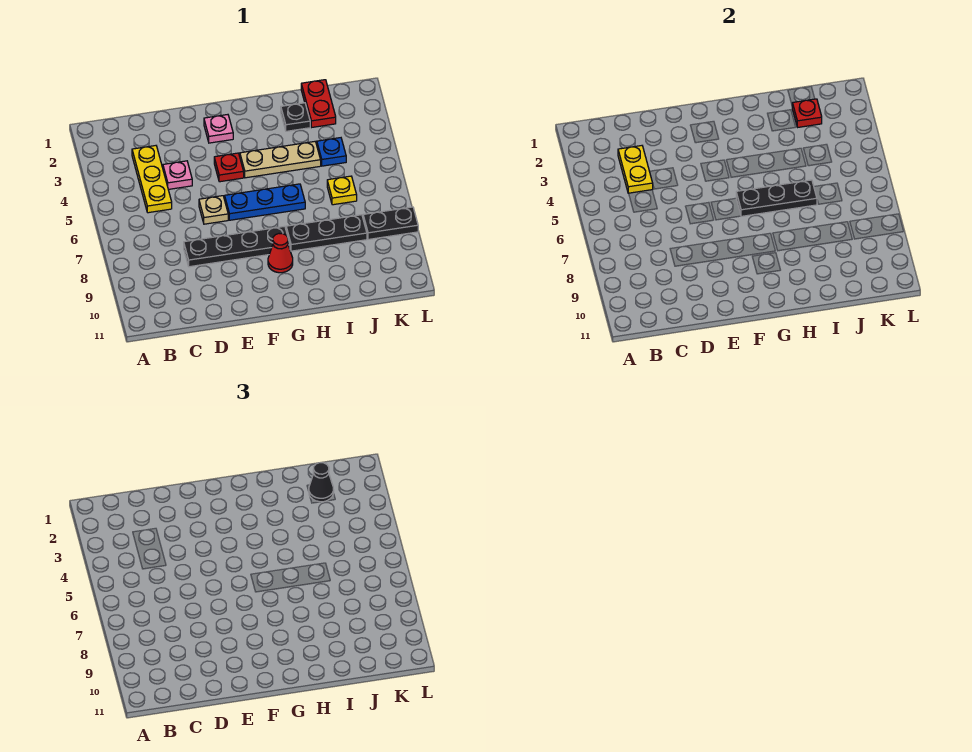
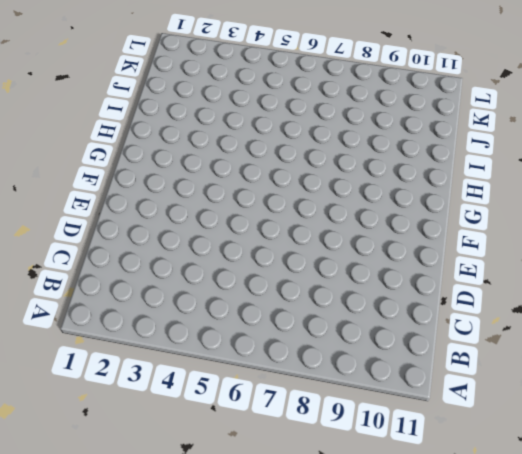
none -> yellow plate C3:C5 level 1
none -> pink plate D4 level 1
none -> black plate D8:G8 level 1

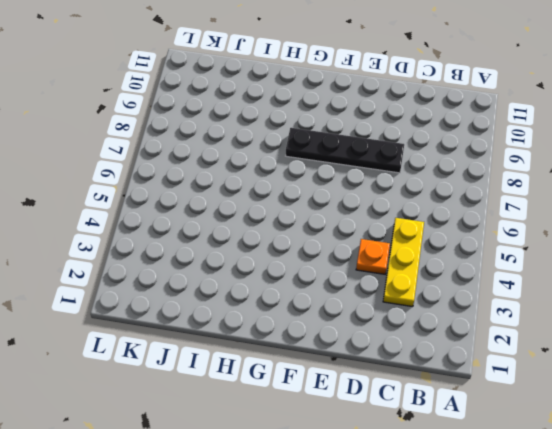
orange plate D4 level 1 -> pink plate D4 level 1
none -> tan plate E6 level 1
none -> pink plate F2 level 1
none -> red plate F4 level 1

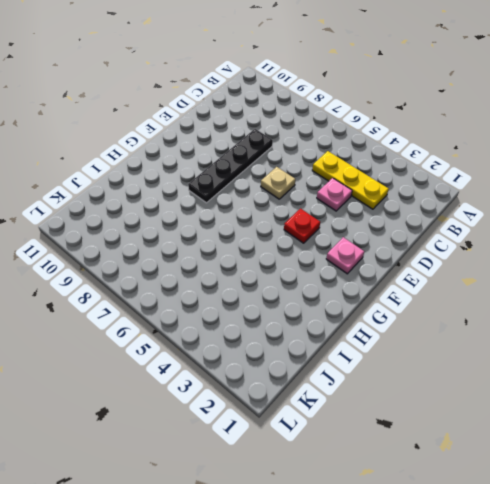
none -> blue plate F6:H6 level 1
none -> tan plate G4:I4 level 1
none -> red cone G9 level 1

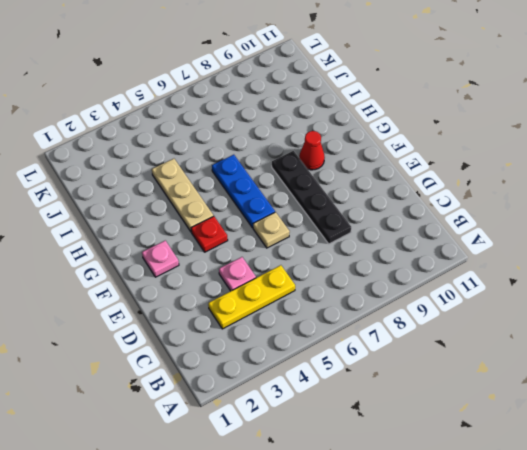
none -> black plate H8:J8 level 1
none -> black plate I2 level 1
none -> red plate J1:J2 level 1

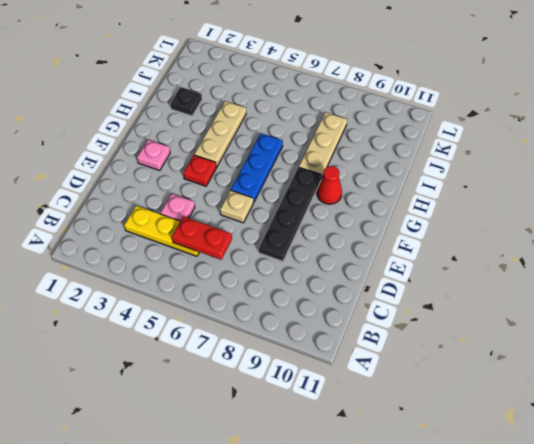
red plate C5:C6 level 2 -> red plate J1:J2 level 1
tan plate H8:J8 level 1 -> black plate H8:J8 level 1
none -> blue plate J4 level 1
none -> yellow plate J6 level 1
none -> black plate K8:L8 level 1

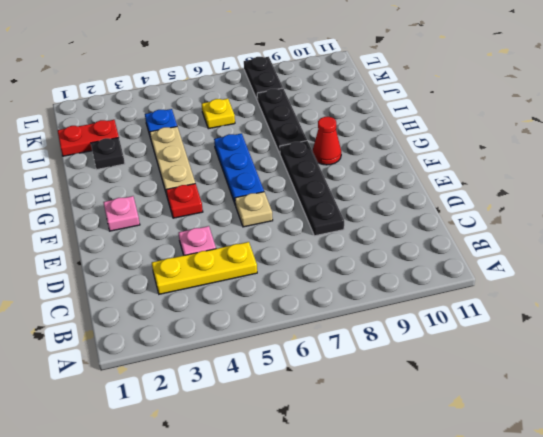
none -> yellow plate C3:C4 level 2
none -> black plate G6:I6 level 2
none -> red plate J2 level 2

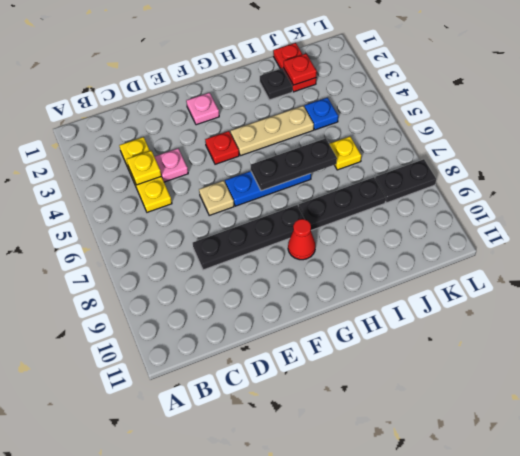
yellow plate C4 level 2 -> yellow plate C3:C4 level 2
none -> black cone J2 level 3

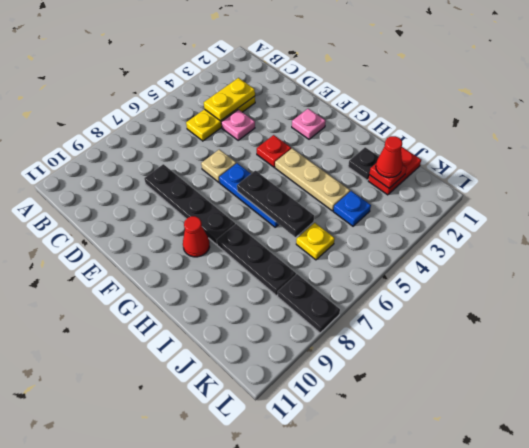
red cone J2 level 3 -> black cone J2 level 3

